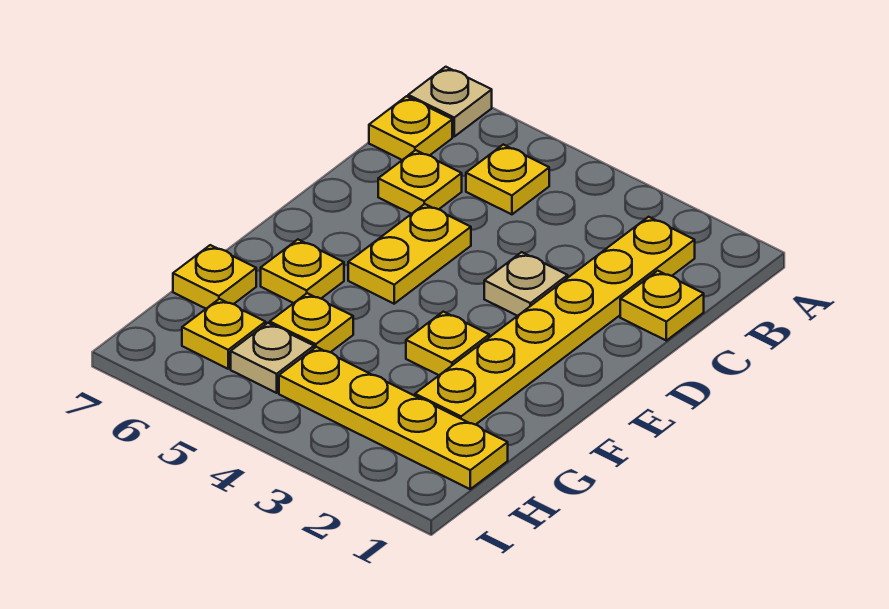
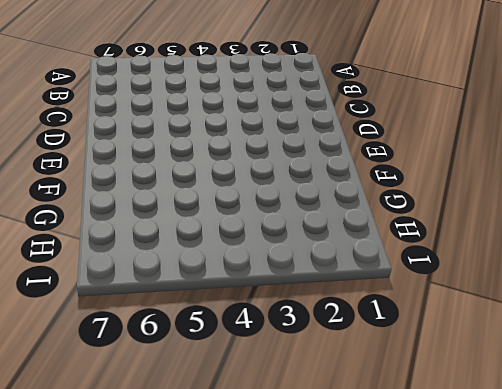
none -> tan plate A7 level 1
none -> yellow plate B2:G2 level 1
none -> yellow plate B5 level 1

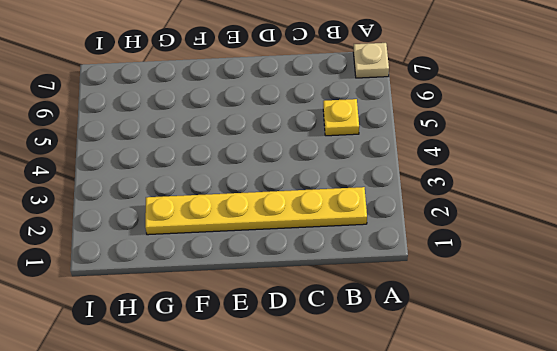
none -> yellow plate B7 level 1
none -> yellow plate C1 level 1
none -> yellow plate C6 level 1

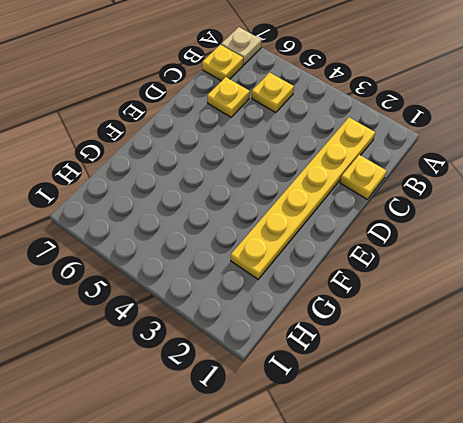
none -> tan plate D3 level 1
none -> yellow plate D5:E5 level 1
none -> yellow plate F3 level 1

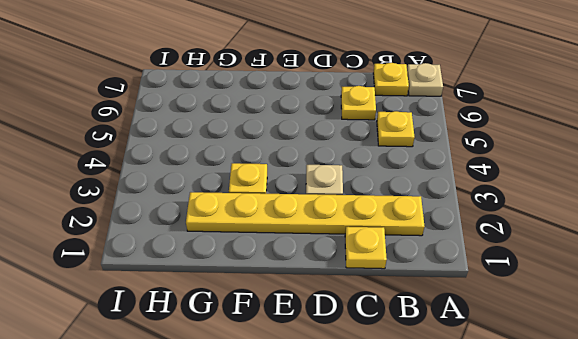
none -> yellow plate D5:E5 level 1
none -> yellow plate F6 level 1
none -> yellow plate G5 level 1

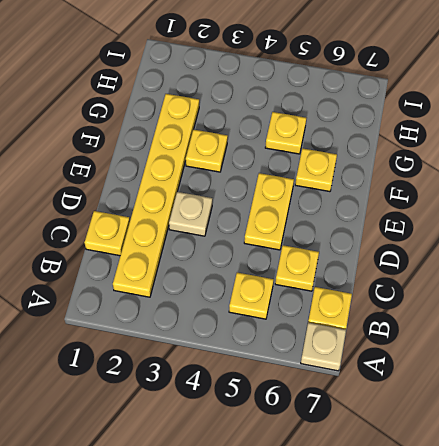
none -> yellow plate G7 level 1
none -> yellow plate H1:H4 level 1
none -> tan plate H5 level 1

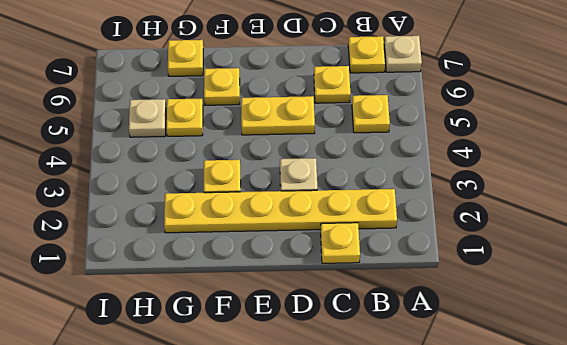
none -> yellow plate H1:H4 level 1
none -> yellow plate H6 level 1

